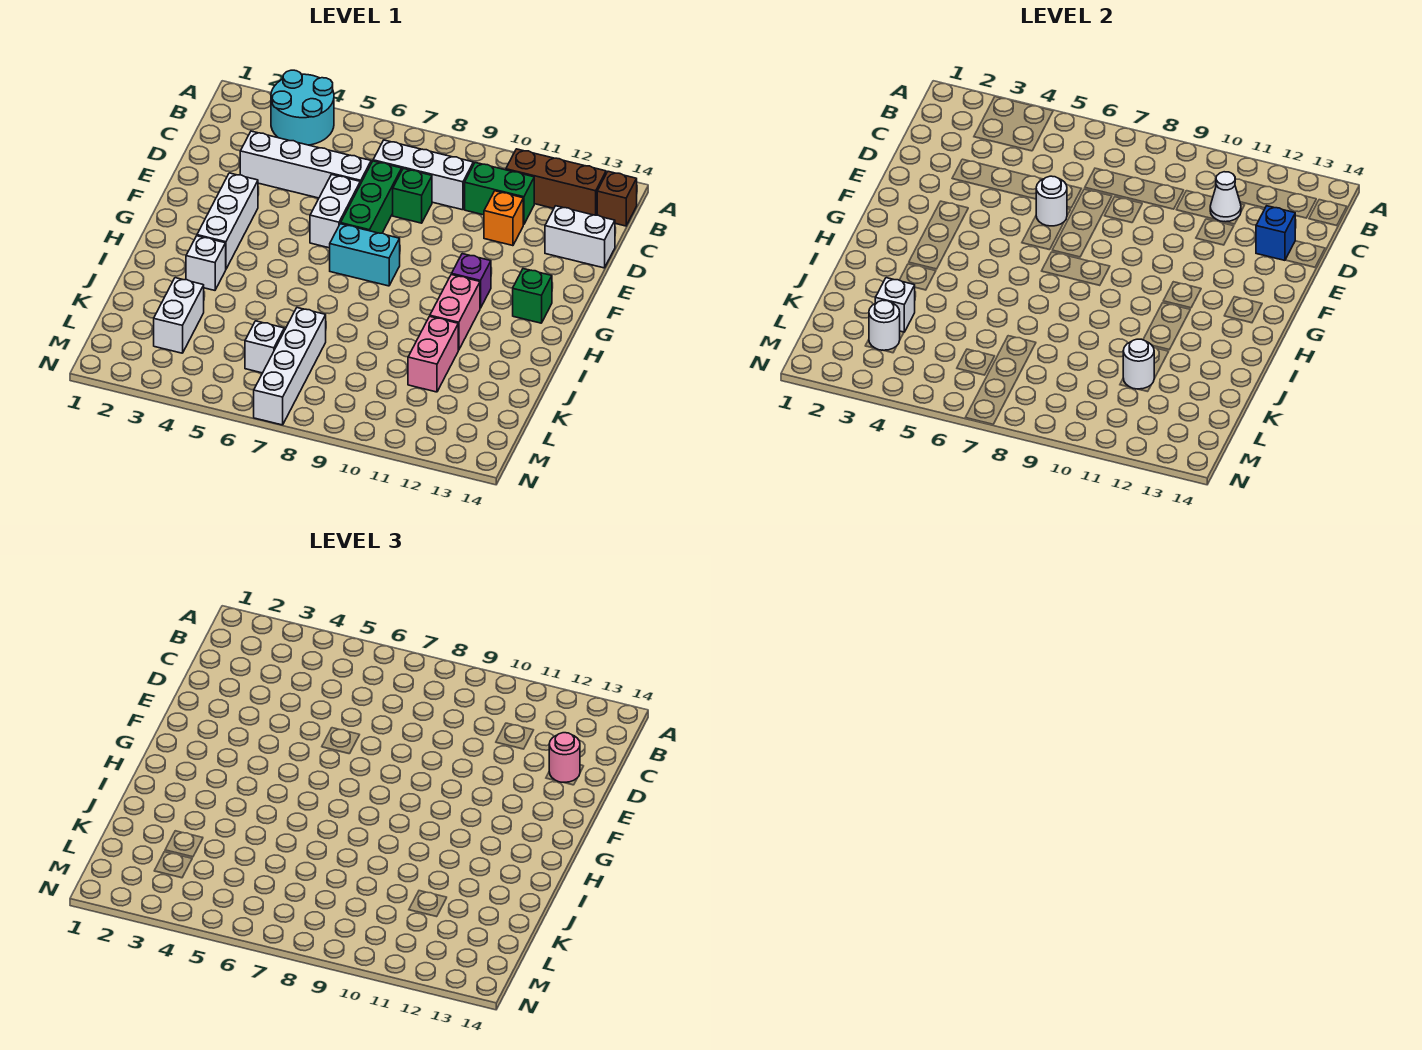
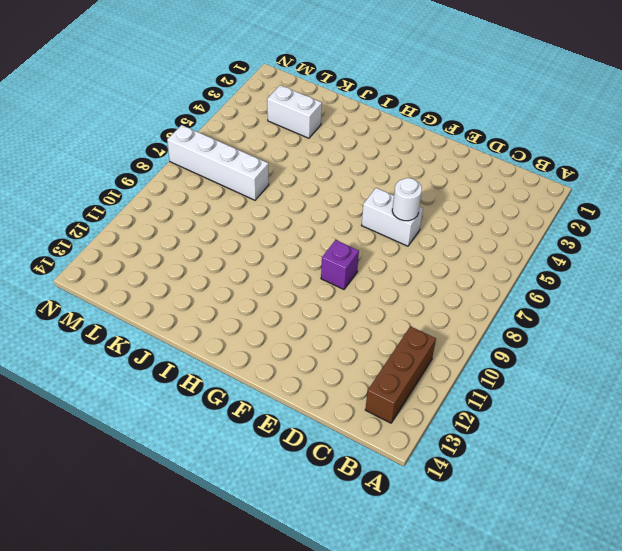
purple brick F9 level 1 -> purple brick G11 level 1
none -> cyan round brick A3:B4 level 1
none -> brown brick B14 level 1
none -> white brick C7:C9 level 1

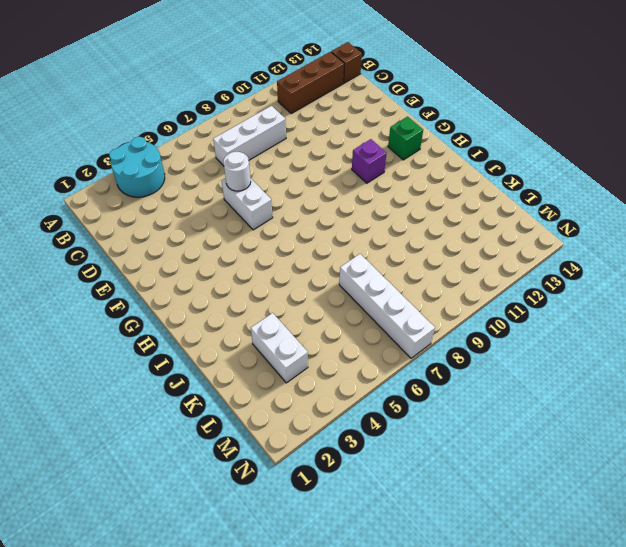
none -> green brick C10:C11 level 1
none -> white brick D3:D6 level 1
none -> green brick D7:F7 level 1

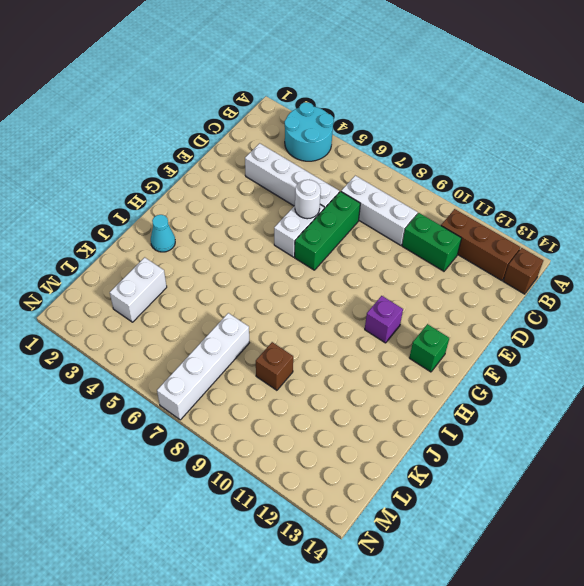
cyan cone I2 level 1 -> none
brown brick K9 level 1 -> none
none -> green brick D8 level 1
none -> orange brick D11 level 1
none -> white brick D13:D14 level 1

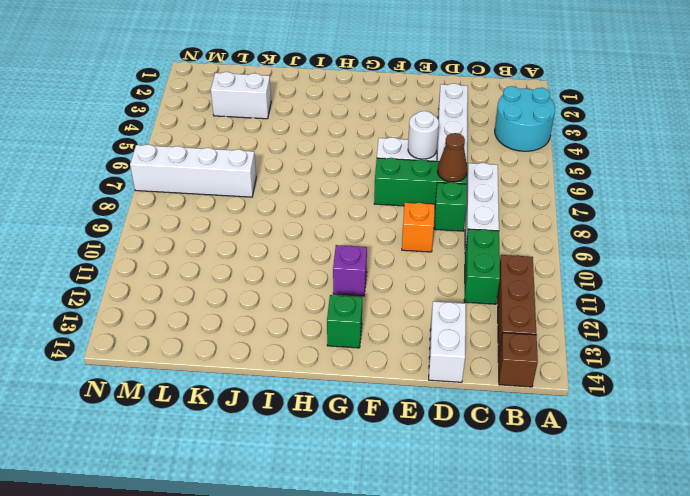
brown cone D7 level 2 -> none
orange brick E9 level 1 -> orange brick D11 level 1
none -> white brick F3:H3 level 1
none -> cyan brick G7:G8 level 1
none -> pink brick H11:I11 level 1

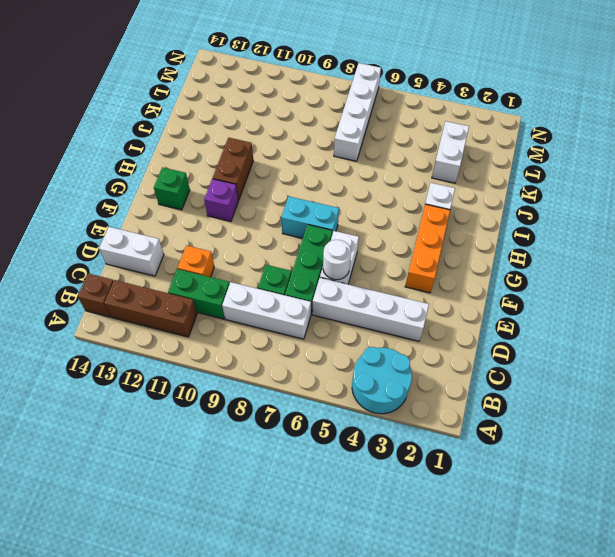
orange brick F3:H3 level 1 -> white brick F3:H3 level 1
brown brick H11:I11 level 1 -> pink brick H11:I11 level 1
none -> pink brick J11:K11 level 1
none -> white brick L6 level 1
none -> white cone C11 level 2

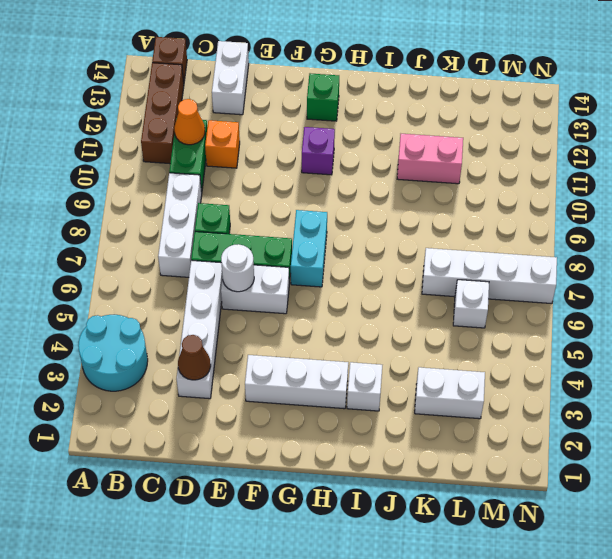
orange cone C11 level 2 -> white cone C11 level 2
brown cone D3 level 2 -> none
none -> pink brick H11:I11 level 1
none -> blue brick D13 level 2
none -> white brick K3 level 2

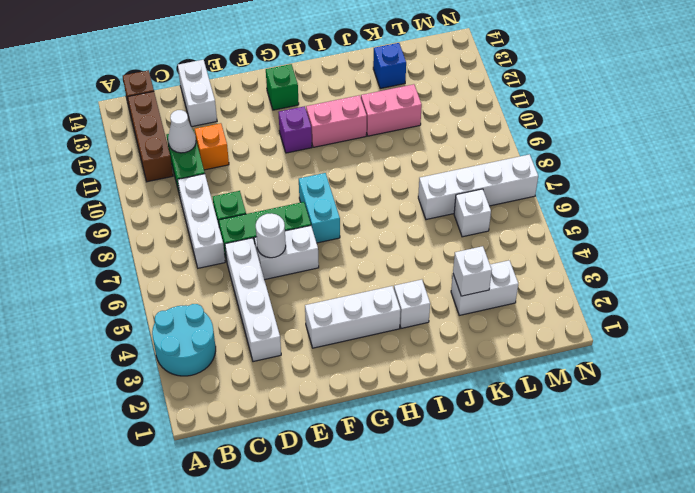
blue brick K13 level 1 -> blue brick D13 level 2
none -> white round brick K11 level 2
none -> white round brick L3 level 2
none -> pink round brick D13 level 3

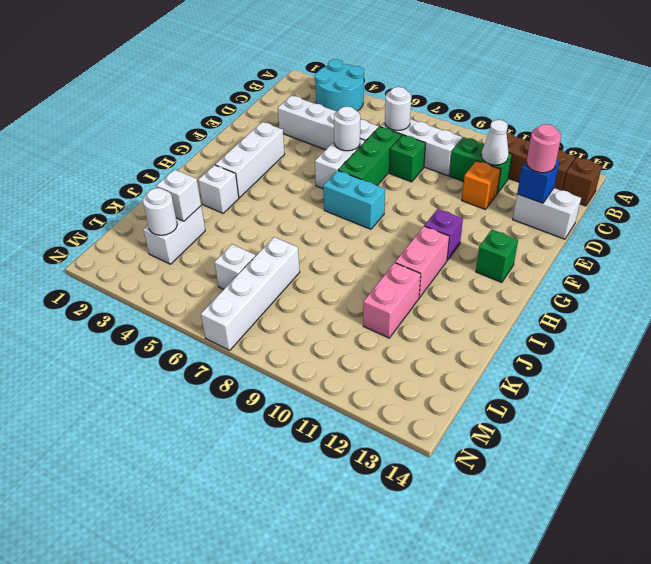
white round brick C7 level 2 -> white round brick K11 level 2

